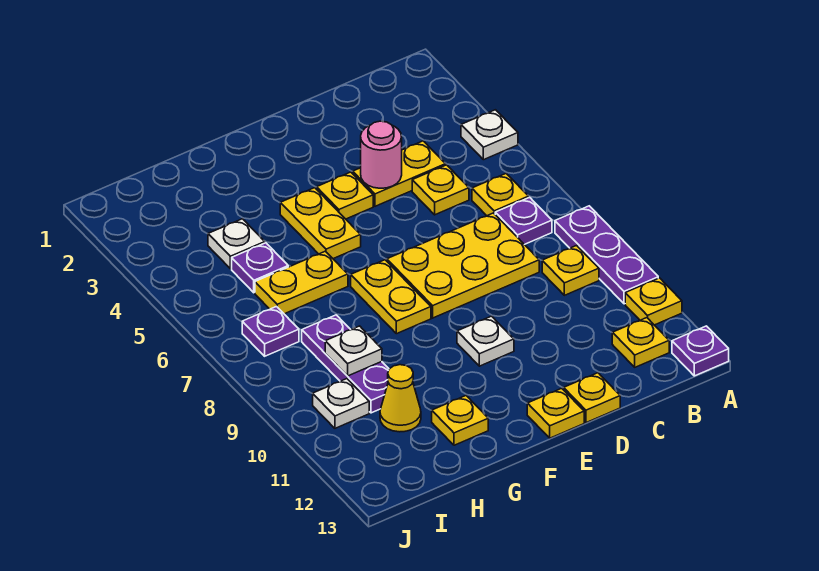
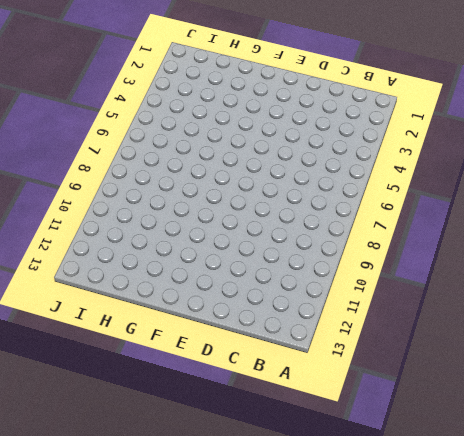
none -> white plate A4 level 1
none -> purple plate A8:A10 level 1
none -> yellow plate A11 level 1

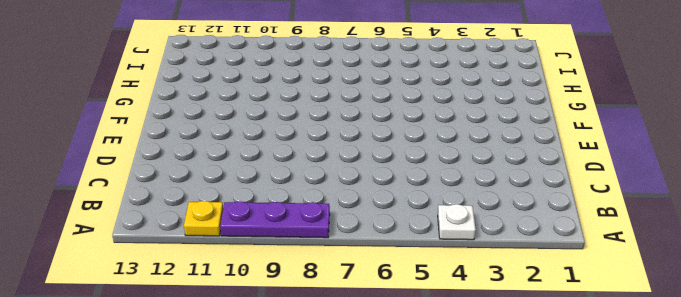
none -> purple plate A13 level 1
none -> yellow plate B6 level 1
none -> purple plate B7 level 1

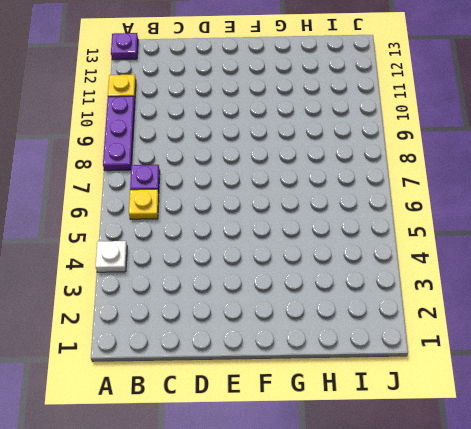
none -> yellow plate B9 level 1
none -> yellow plate B12 level 1
none -> yellow plate C4:D4 level 1

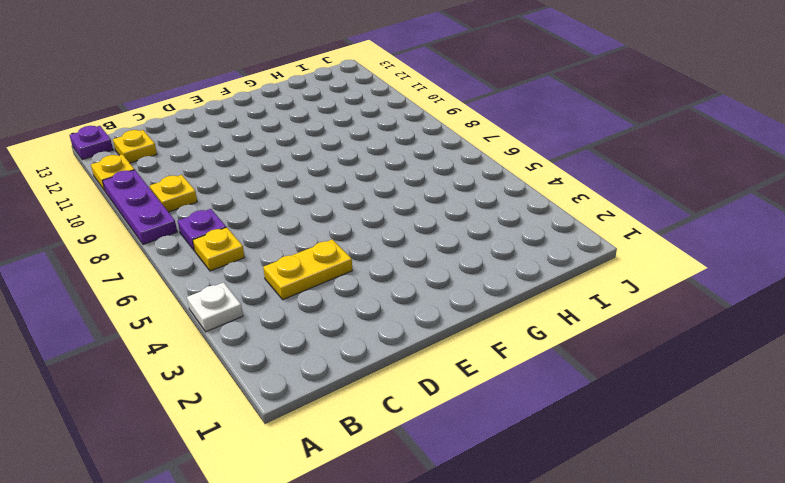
none -> yellow plate C5 level 1
none -> yellow plate C7:E8 level 1
none -> yellow plate D13 level 1

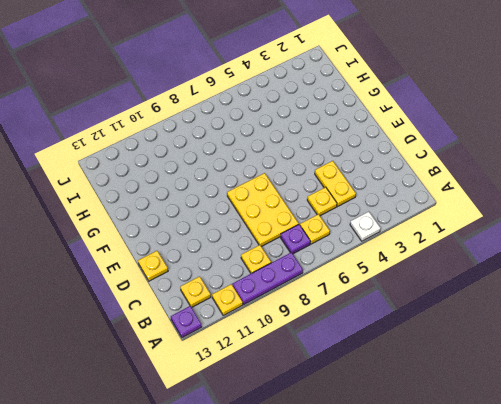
none -> yellow plate E4 level 1
none -> white plate E10 level 1
none -> yellow plate E13 level 1

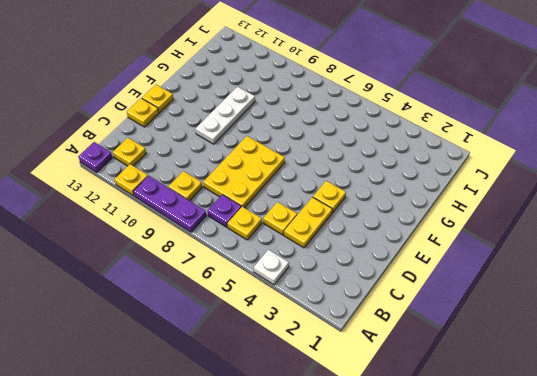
white plate E10:G10 level 1 -> white plate E10 level 1
none -> yellow plate F4:F5 level 1
none -> yellow plate F7:F8 level 1
none -> yellow plate G6:H6 level 1

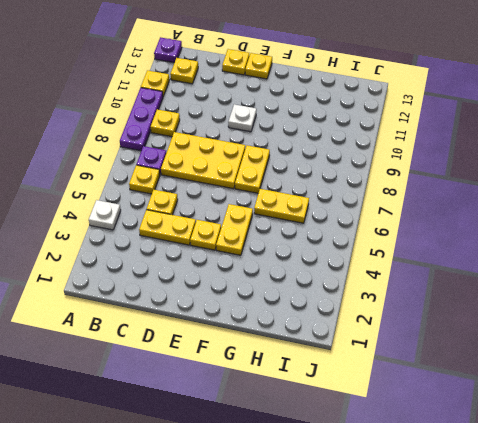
none -> yellow plate G12 level 1
none -> white plate H4 level 1
none -> purple plate H5 level 1

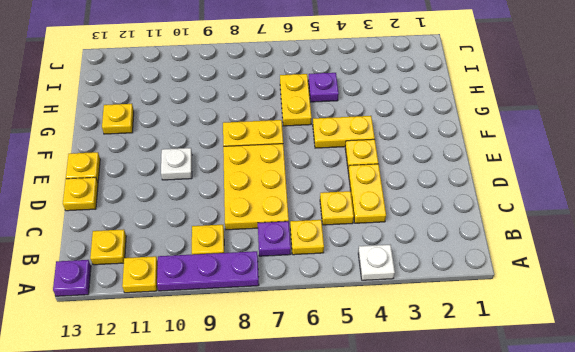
none -> white plate H4 level 1
none -> purple plate H8:H10 level 1
none -> yellow cone H11 level 1

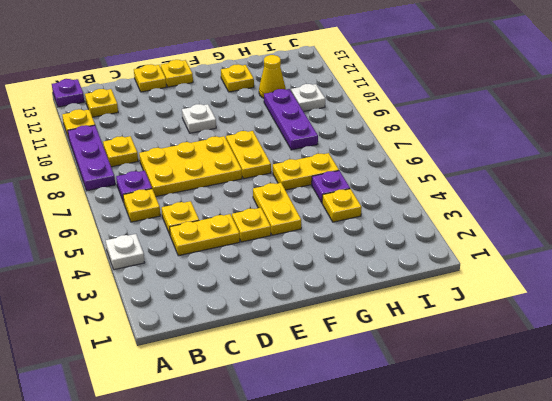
yellow plate H4 level 1 -> white plate H4 level 1
none -> purple plate I7 level 1
none -> pink round brick D4 level 2
none -> white plate H9 level 2

